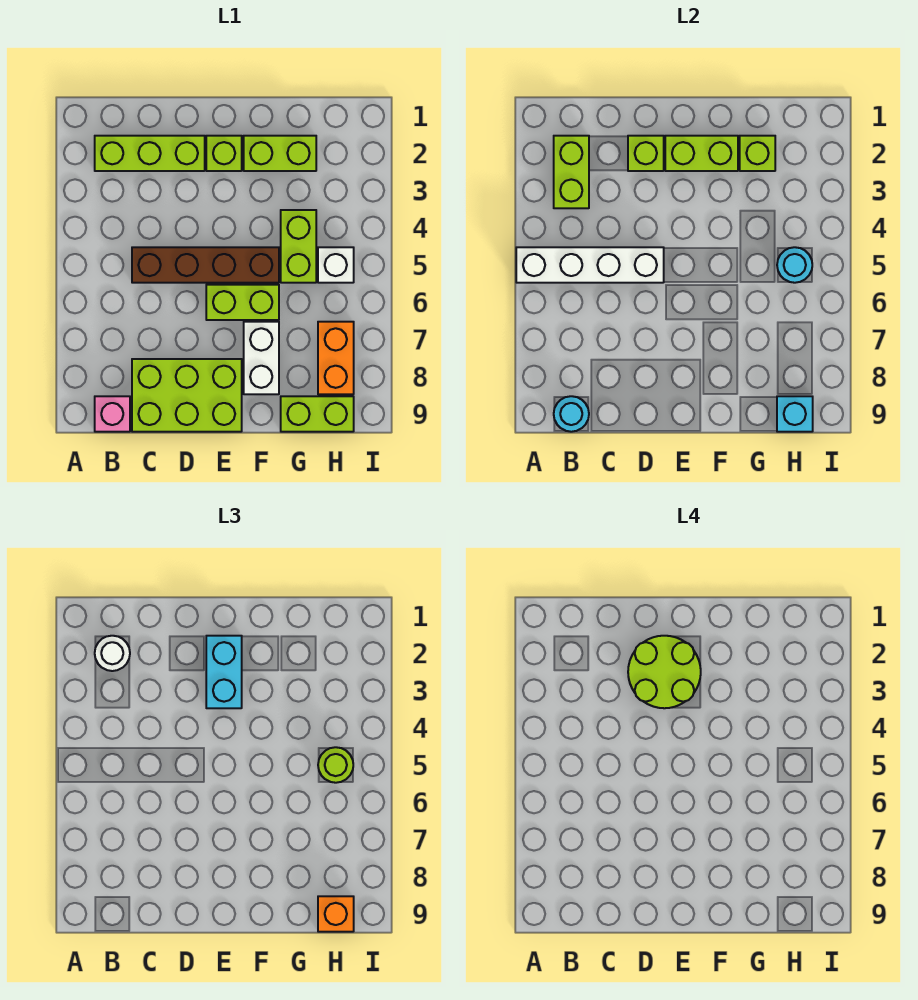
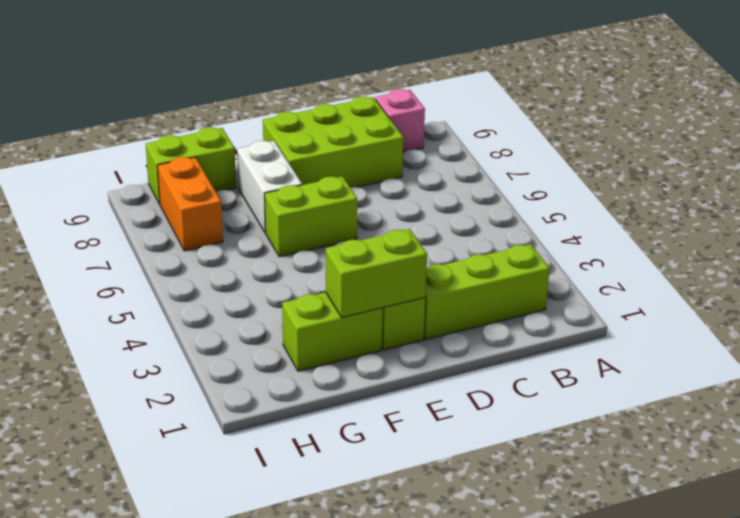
none -> brown brick C5:F5 level 1
none -> lime brick G4:G5 level 1
none -> white brick H5 level 1

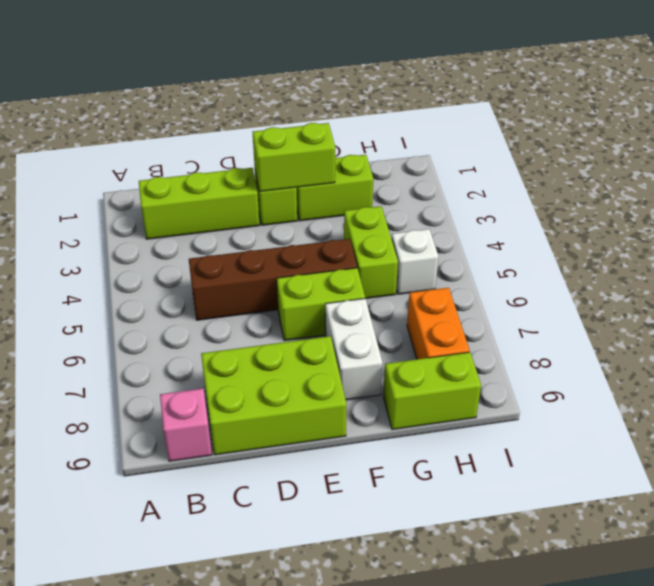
none -> white brick A5:D5 level 2
none -> lime brick B2:B3 level 2
none -> cyan round brick B9 level 2

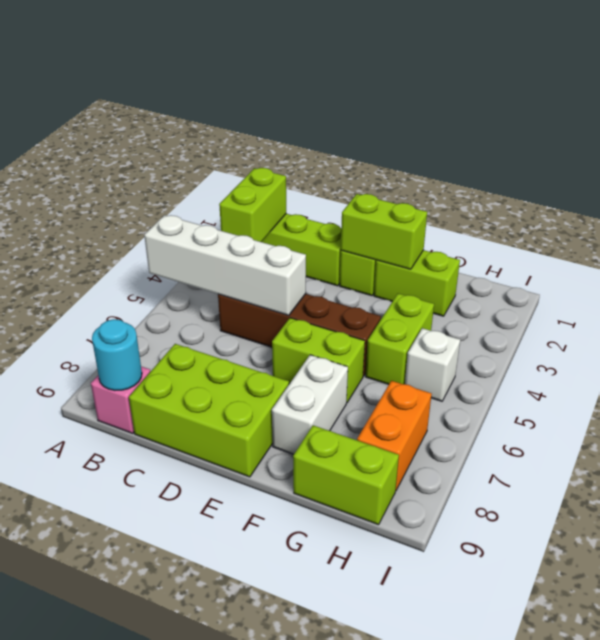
none -> lime brick D2 level 2
none -> lime brick G2 level 2
none -> cyan round brick H5 level 2

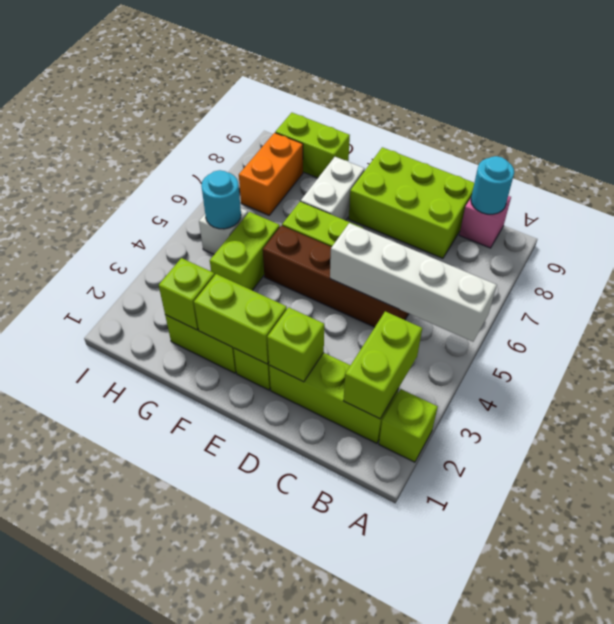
lime brick A2 level 1 -> none
none -> cyan brick H9 level 2
none -> white round brick B2 level 3
none -> cyan brick E2:E3 level 3

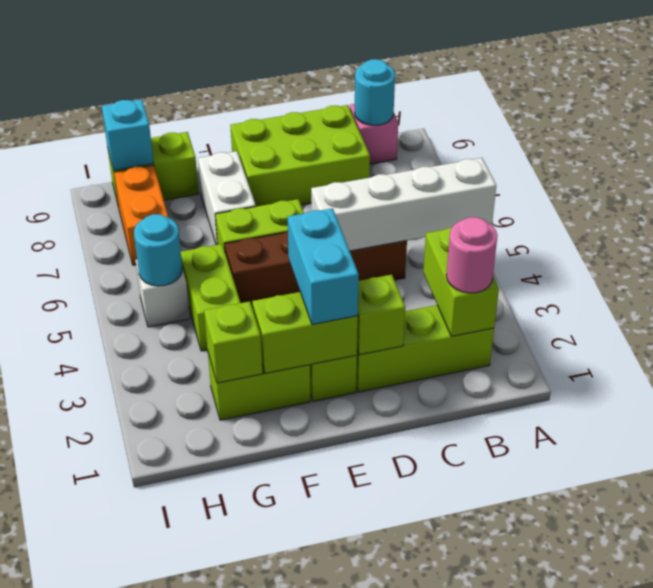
pink round brick B2 level 3 -> white round brick B2 level 3
none -> lime round brick H5 level 3
none -> orange brick H9 level 3
none -> lime round brick D2:E3 level 4

